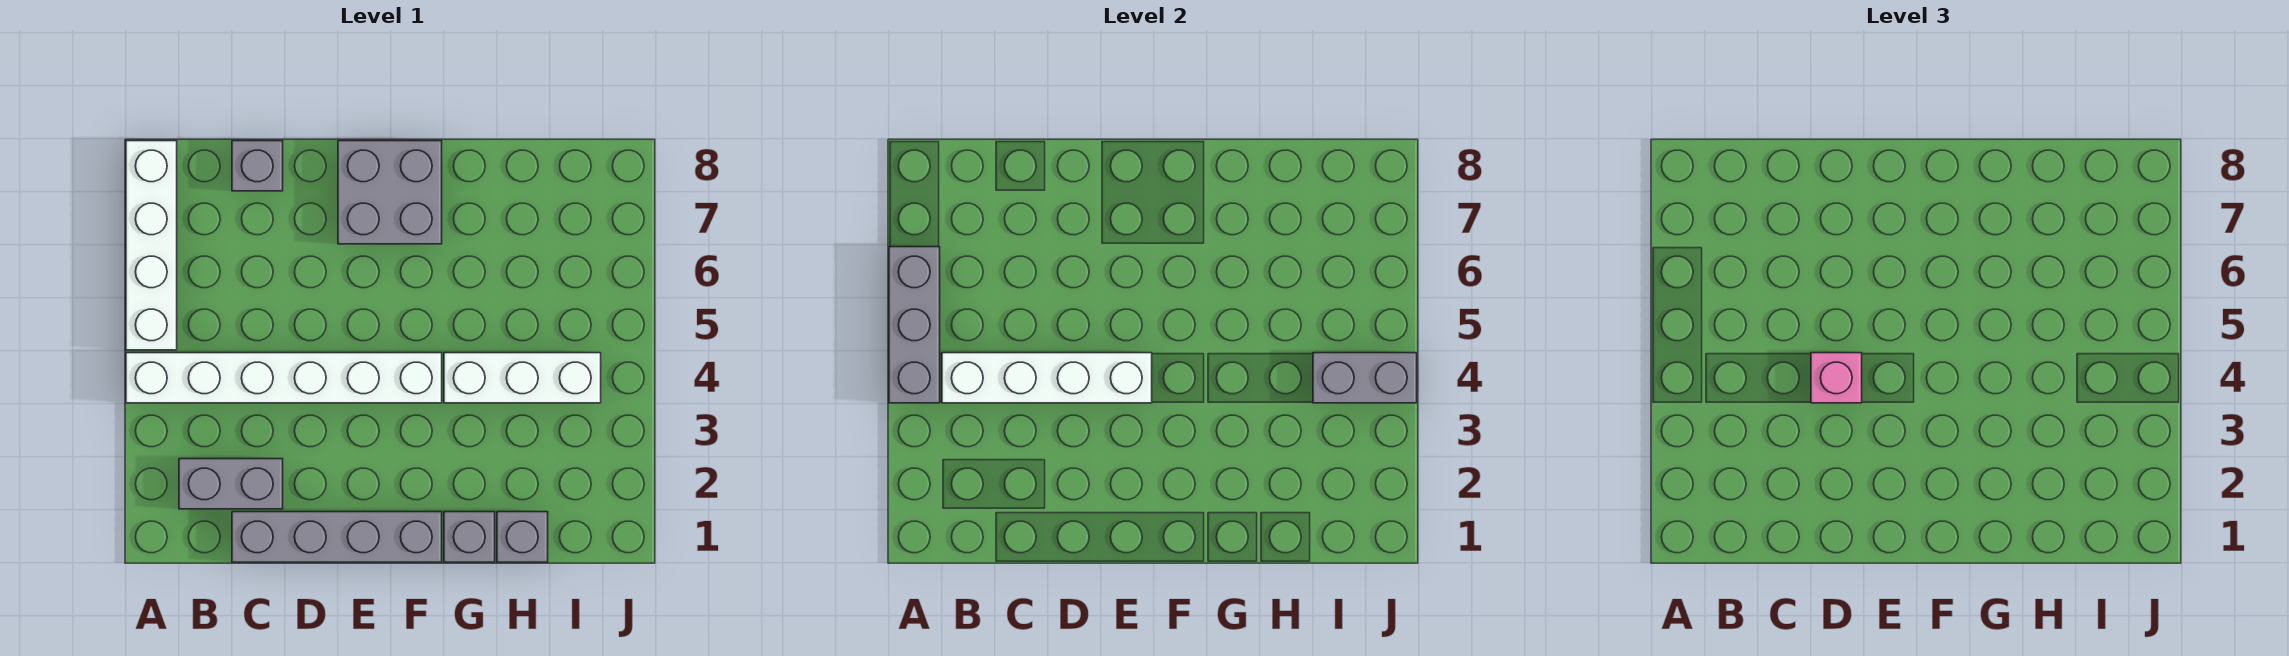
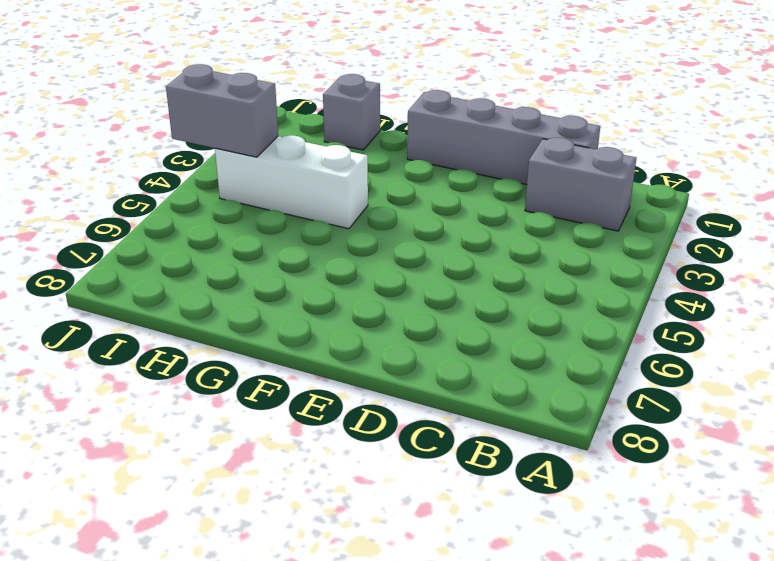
none -> white brick A4:F4 level 1
none -> white brick A5:A8 level 1
none -> grey brick C8 level 1

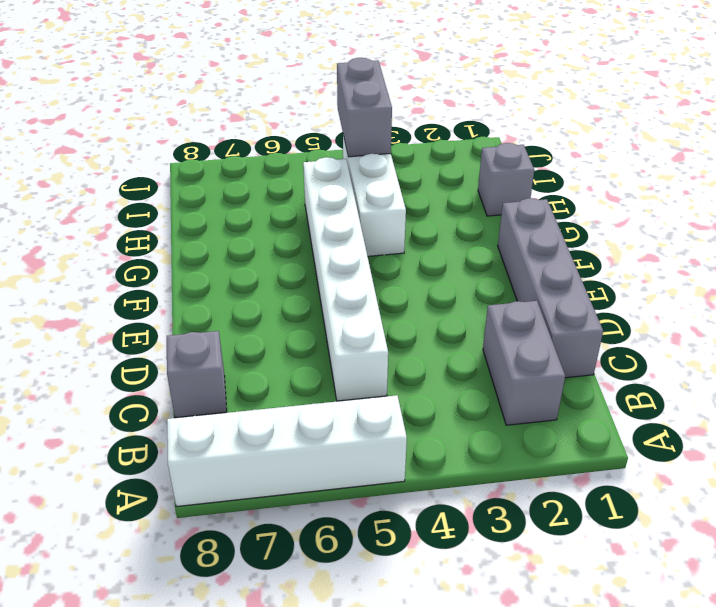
white brick C5:H5 level 1 -> white brick A4:F4 level 1
none -> grey brick E7:F8 level 1
none -> grey brick G1 level 1
none -> grey brick A4:A6 level 2

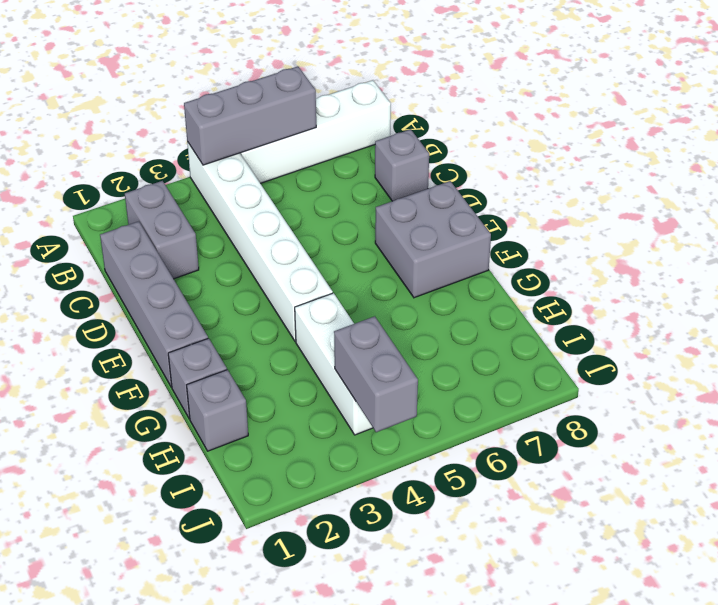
none -> white brick B4:E4 level 2
none -> pink brick D4 level 3

